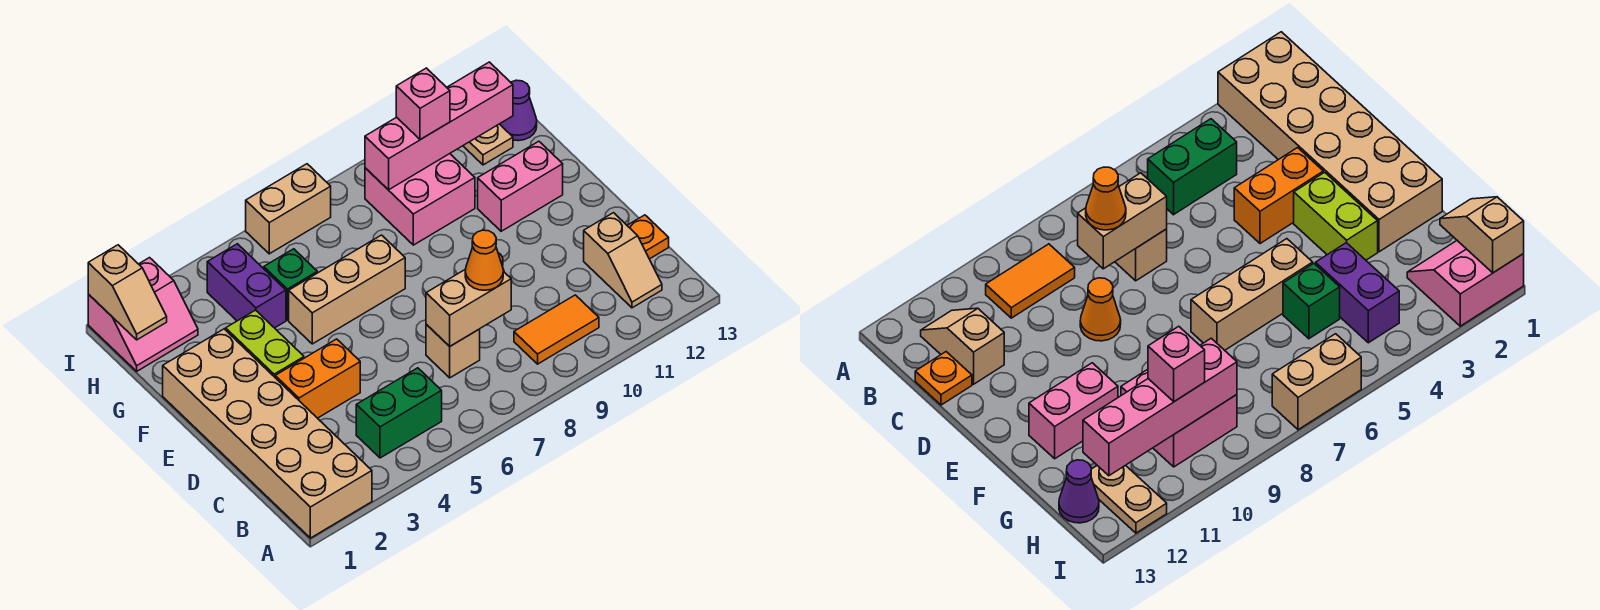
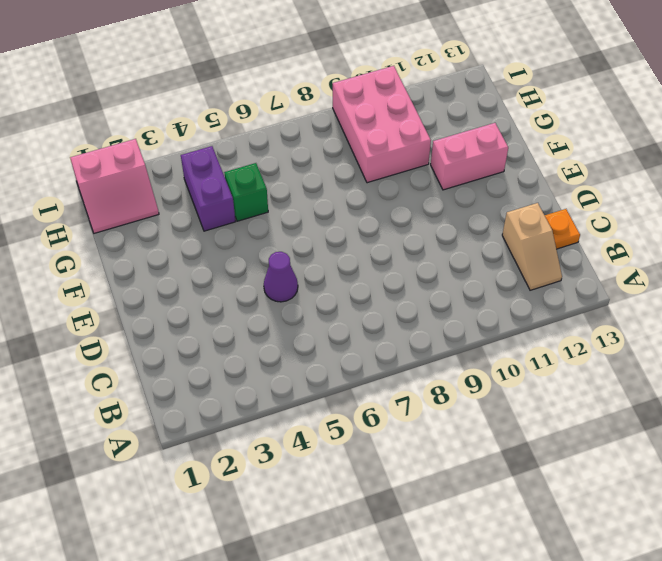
purple cone D5 level 1 -> purple cone H13 level 1
pink brick G9:I10 level 1 -> pink brick G9:H10 level 1
none -> tan brick A1:F2 level 1
none -> green brick B4:B5 level 1
none -> orange tile B9:B10 level 1

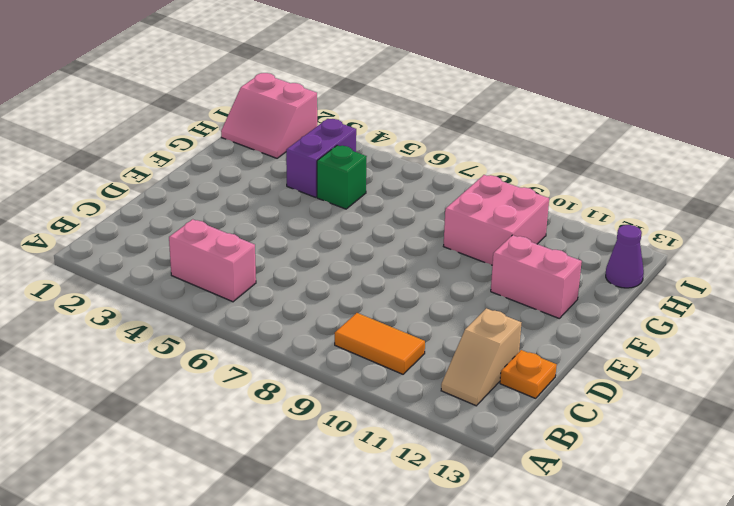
pink brick B4:B5 level 1 -> green brick B4:B5 level 1
none -> tan brick A1:F2 level 1
none -> tan brick C7 level 1
none -> orange brick D3:D4 level 1

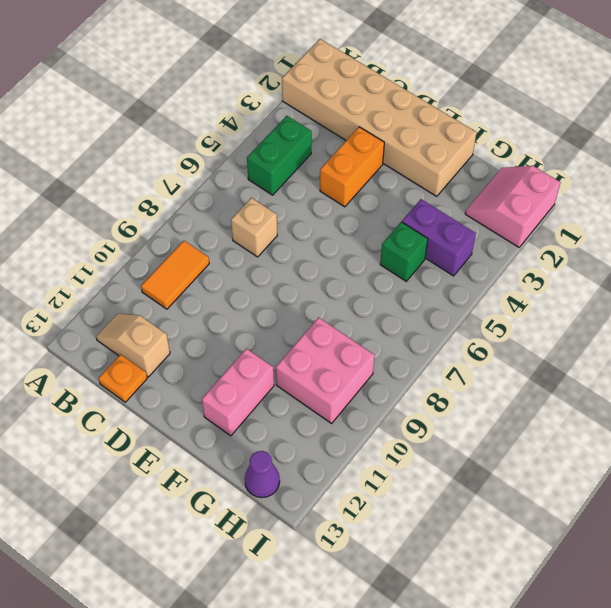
none -> orange cone D9 level 1
none -> lime brick E3:F3 level 1
none -> tan brick F5:F7 level 1

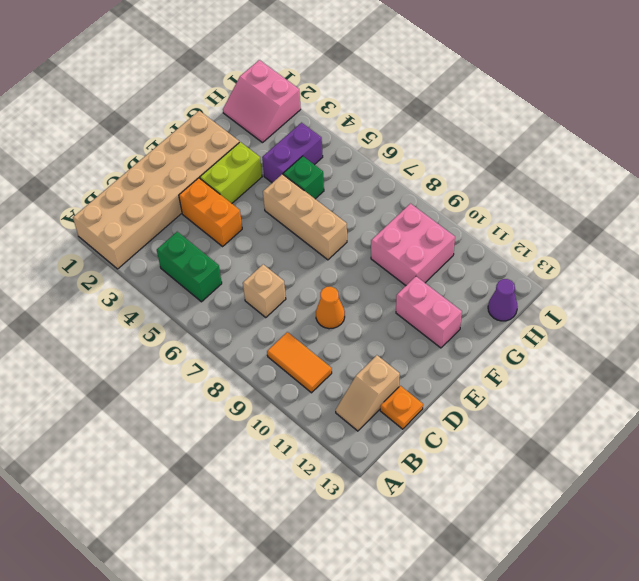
none -> tan plate H12:I12 level 1
none -> tan brick I6:I7 level 1
none -> tan brick C7:C8 level 2

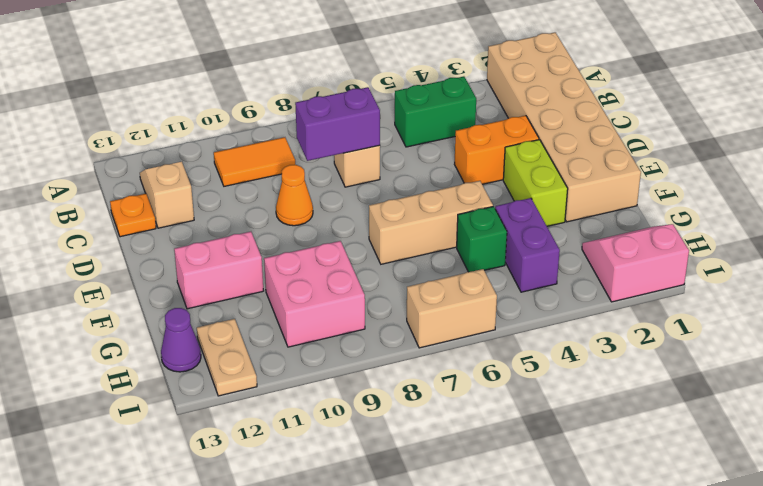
purple brick C7:C8 level 2 -> tan brick C7:C8 level 2
none -> tan slope H1:I1 level 2 top I
none -> pink brick H9:H12 level 2
none -> orange cone C8 level 3

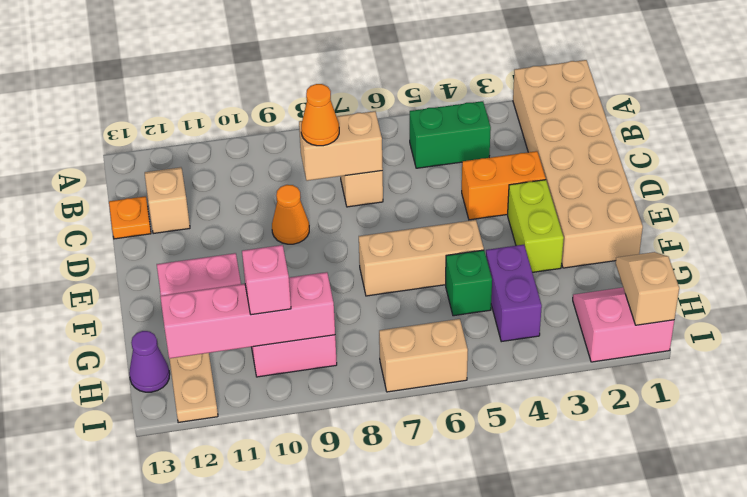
none -> orange tile B9:B10 level 1

